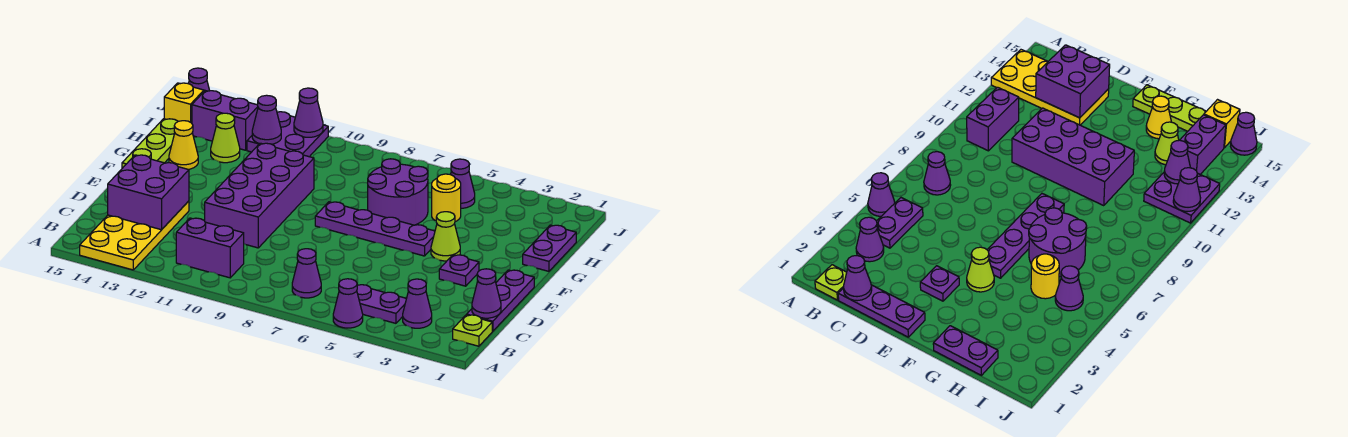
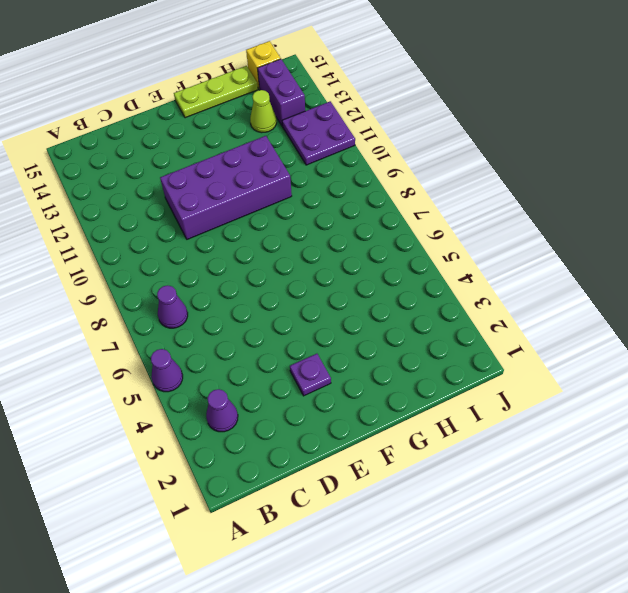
none -> yellow plate A13:D14 level 1
none -> lime plate B1 level 1
none -> purple plate B4:B5 level 1

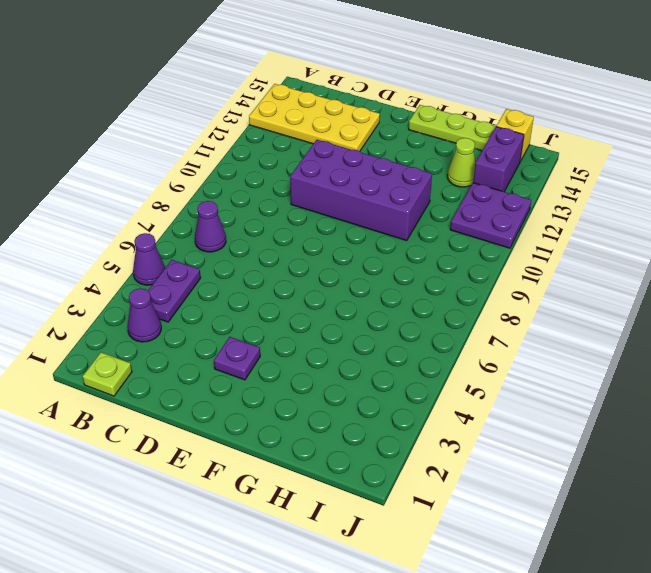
none -> purple brick B10:B11 level 1
none -> purple plate C1:E1 level 1
none -> lime cone F4 level 1

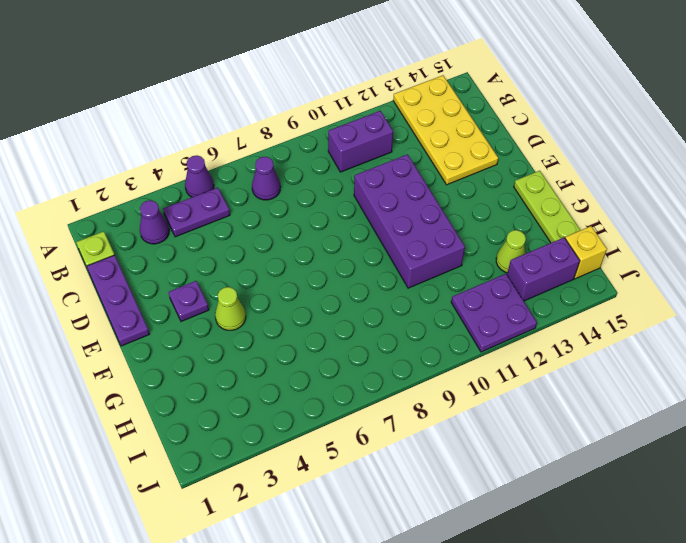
none -> purple plate F5:F8 level 1
none -> purple plate G1:H1 level 1
none -> purple round brick G6:H7 level 1

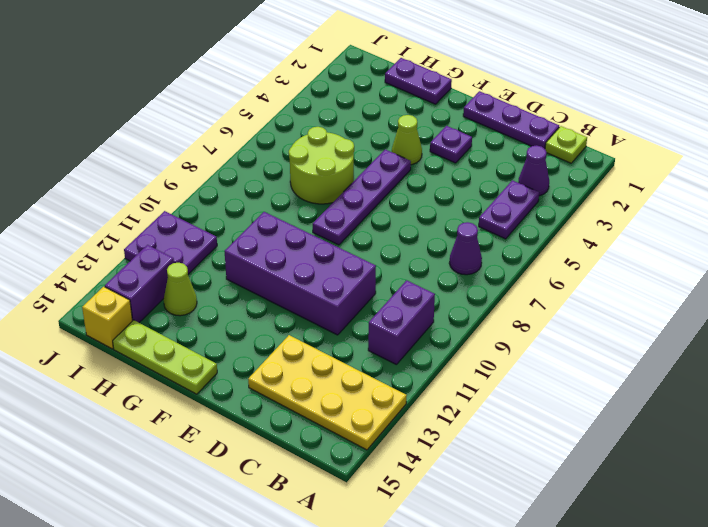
lime round brick G6:H7 level 1 -> purple round brick G6:H7 level 1
none -> purple cone A5 level 1
none -> yellow cone G14 level 1
none -> yellow round brick H5 level 1

